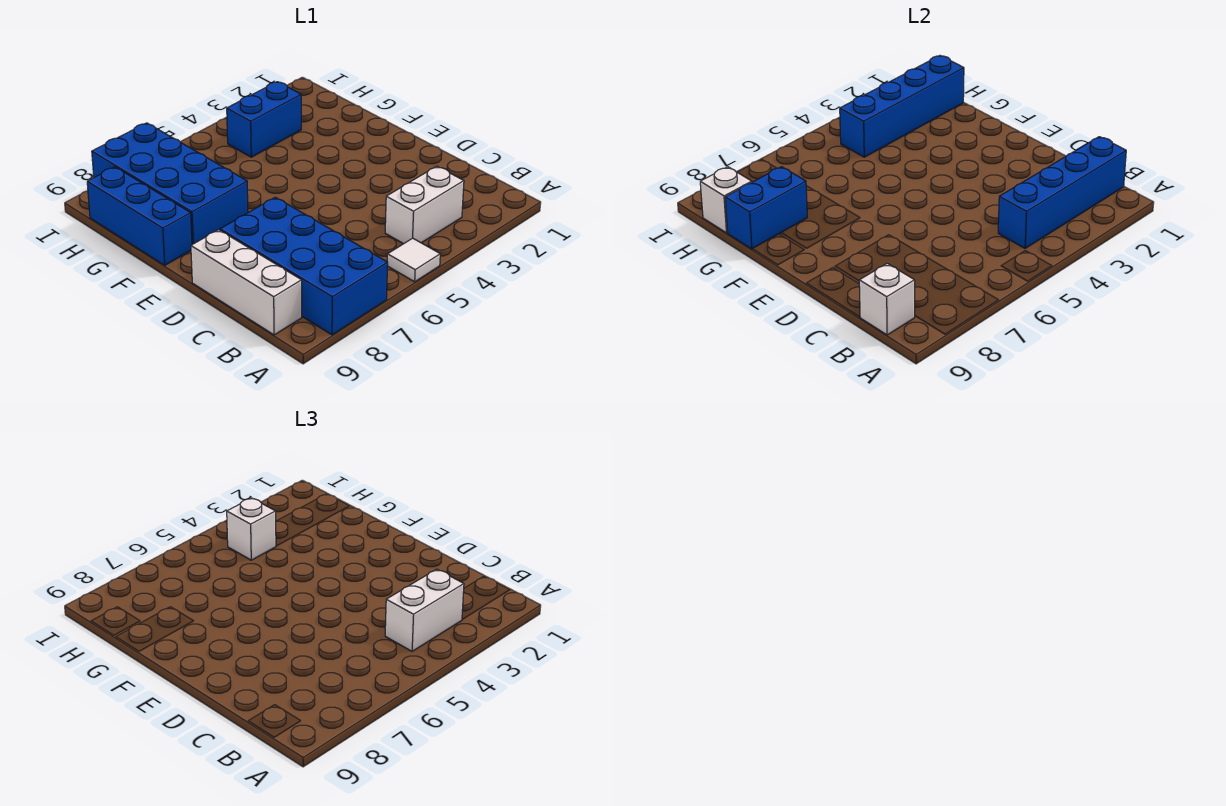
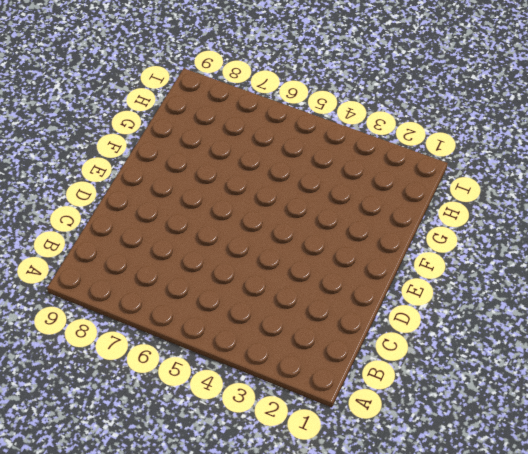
none -> white tile A5 level 1
none -> blue brick A7:D8 level 1
none -> white brick B3:B4 level 1

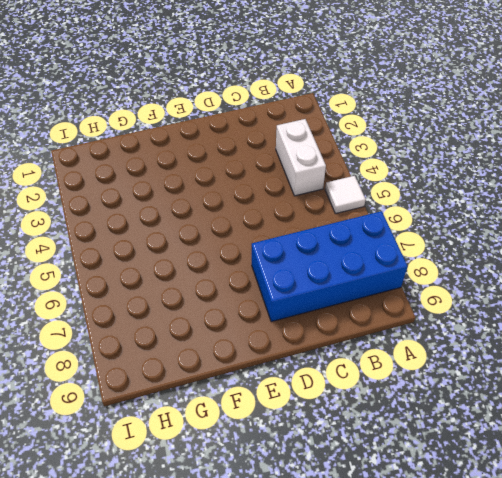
none -> white brick B9:D9 level 1
none -> blue brick F7:I8 level 1
none -> blue brick F9:H9 level 1

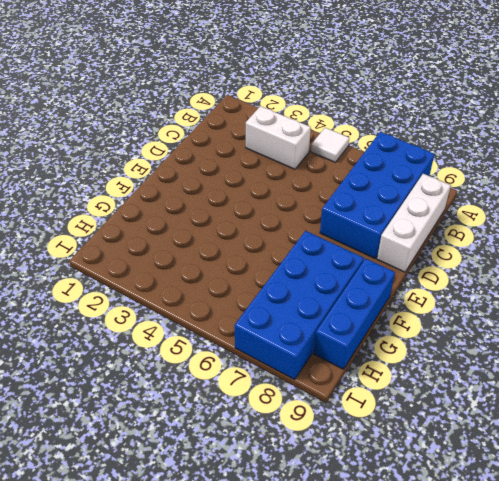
none -> blue brick H3:H4 level 1
none -> blue brick B1:B4 level 2
none -> white brick B9 level 2

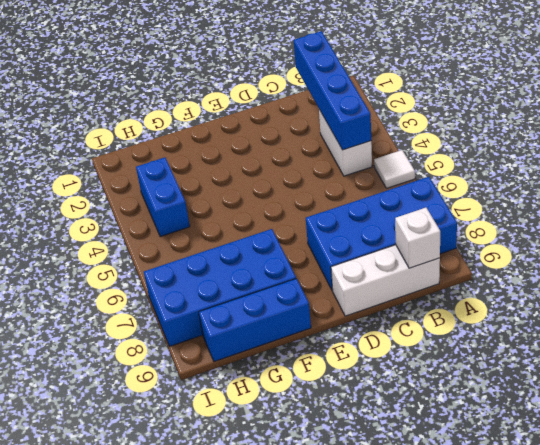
none -> blue brick G8:G9 level 2
none -> blue brick H1:H4 level 2
none -> white brick H9 level 2

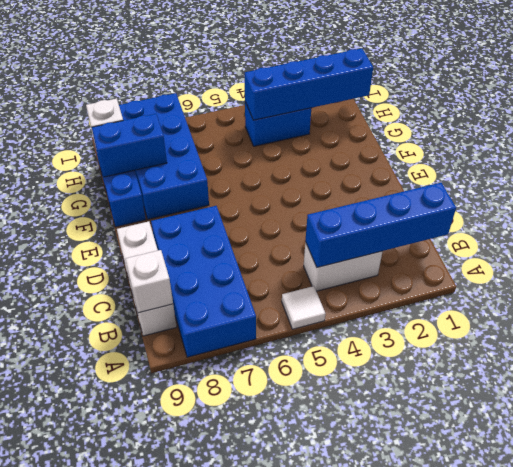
none -> white brick B3:B4 level 3
none -> white brick H4 level 3

